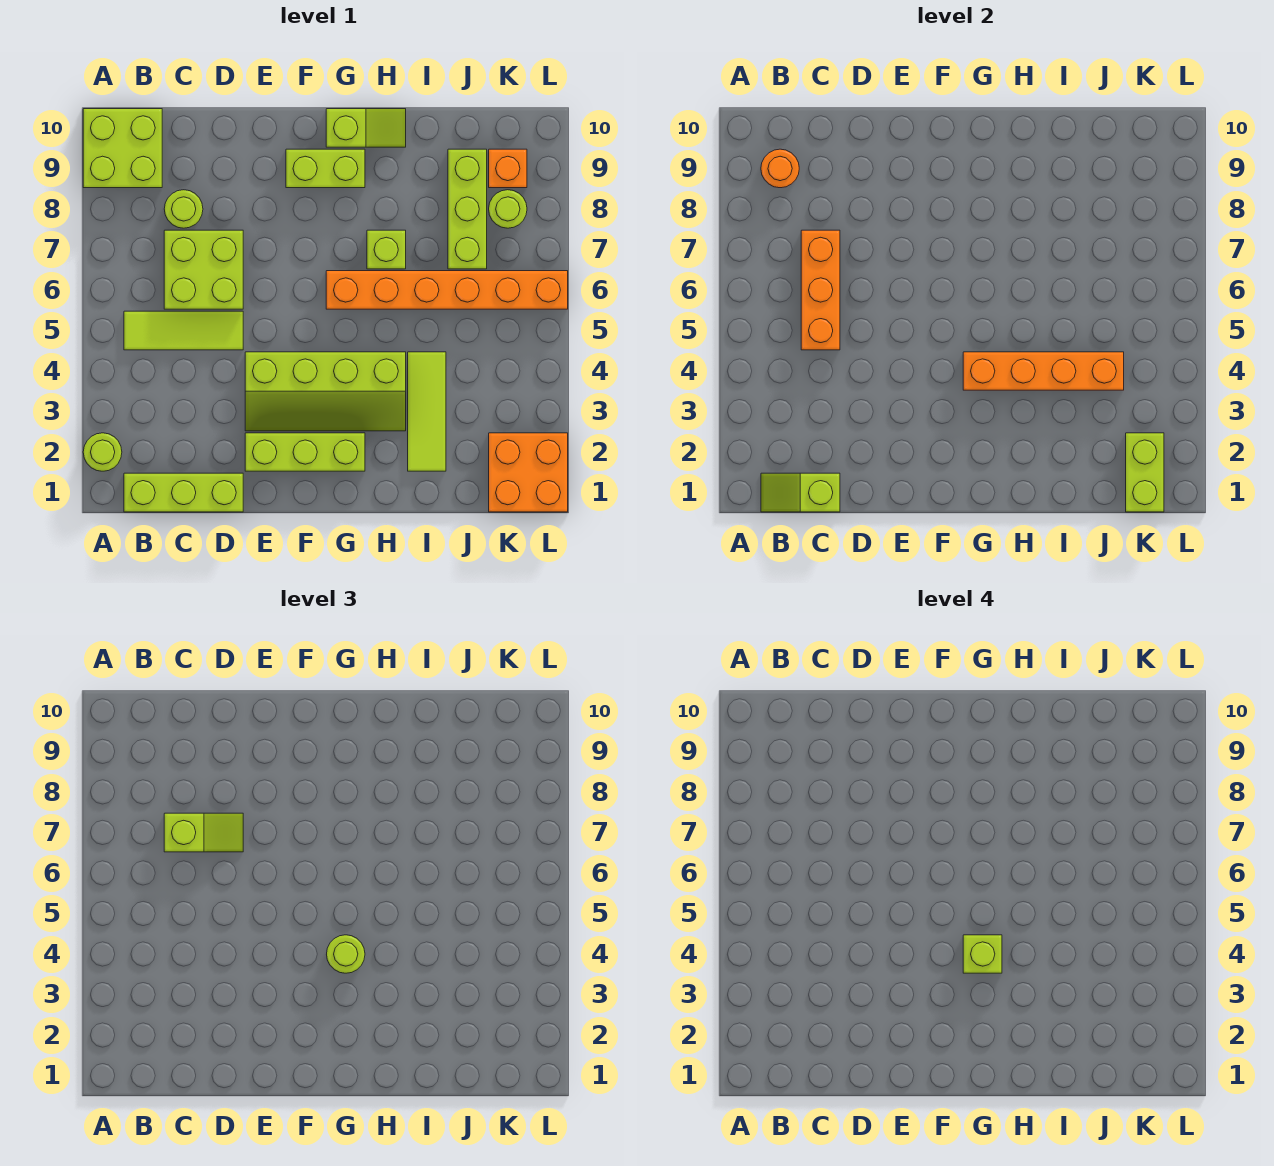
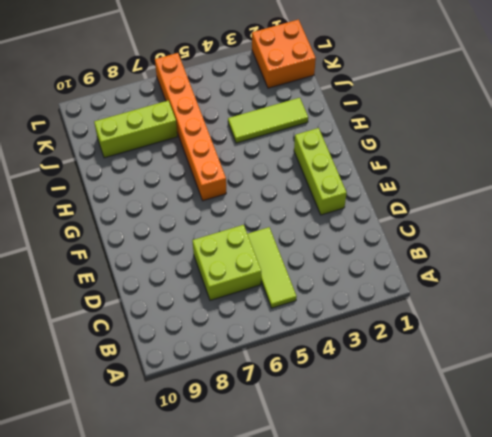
none -> lime round brick A2 level 1
none -> lime brick A9:B10 level 1
none -> lime brick B1:D1 level 1

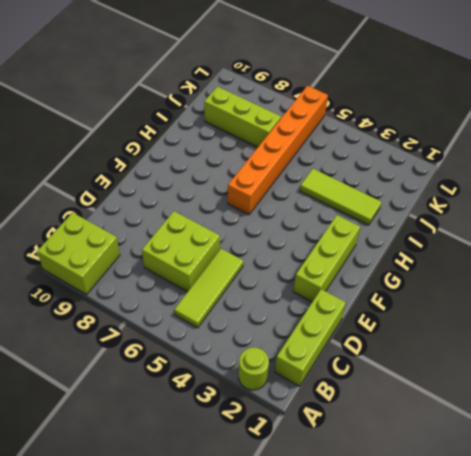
none -> lime round brick C8 level 1
none -> lime slope E3:H4 level 1 top 4
none -> lime brick F9:G9 level 1

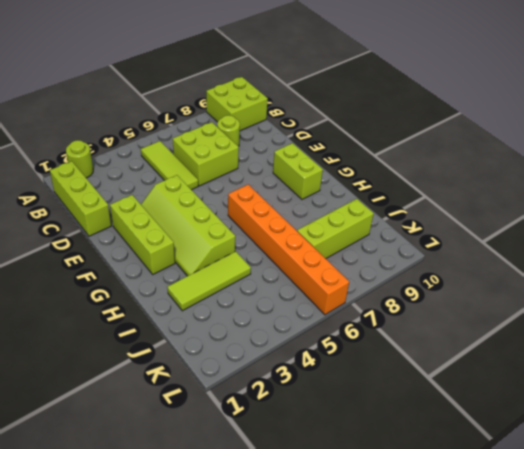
none -> lime slope G10:H10 level 1 top G
none -> lime brick H7 level 1
none -> orange brick K1:L2 level 1

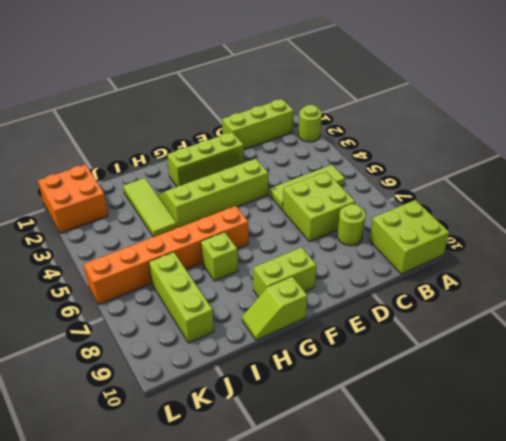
none -> lime round brick K8 level 1
none -> orange brick K9 level 1
none -> lime slope B1:C1 level 2 top C

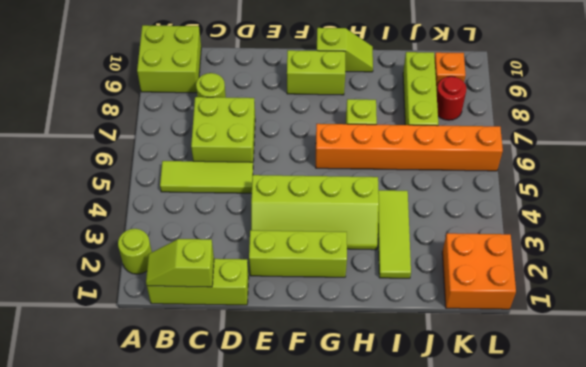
red round brick K8 level 1 -> lime round brick K8 level 1
none -> orange round brick B9 level 2
none -> orange brick C5:C7 level 2
none -> orange brick G4:J4 level 2

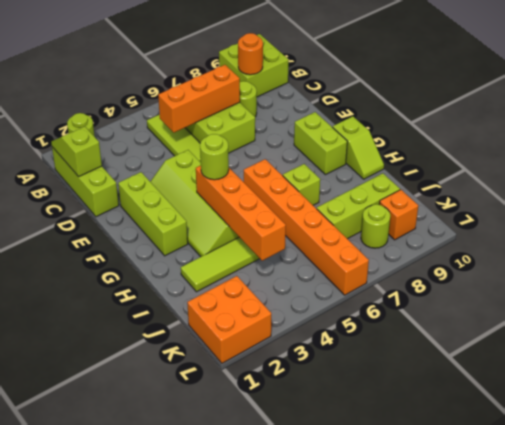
none -> lime brick K1:K2 level 2
none -> lime slope C7:D7 level 3 top C
none -> lime brick G4 level 4

